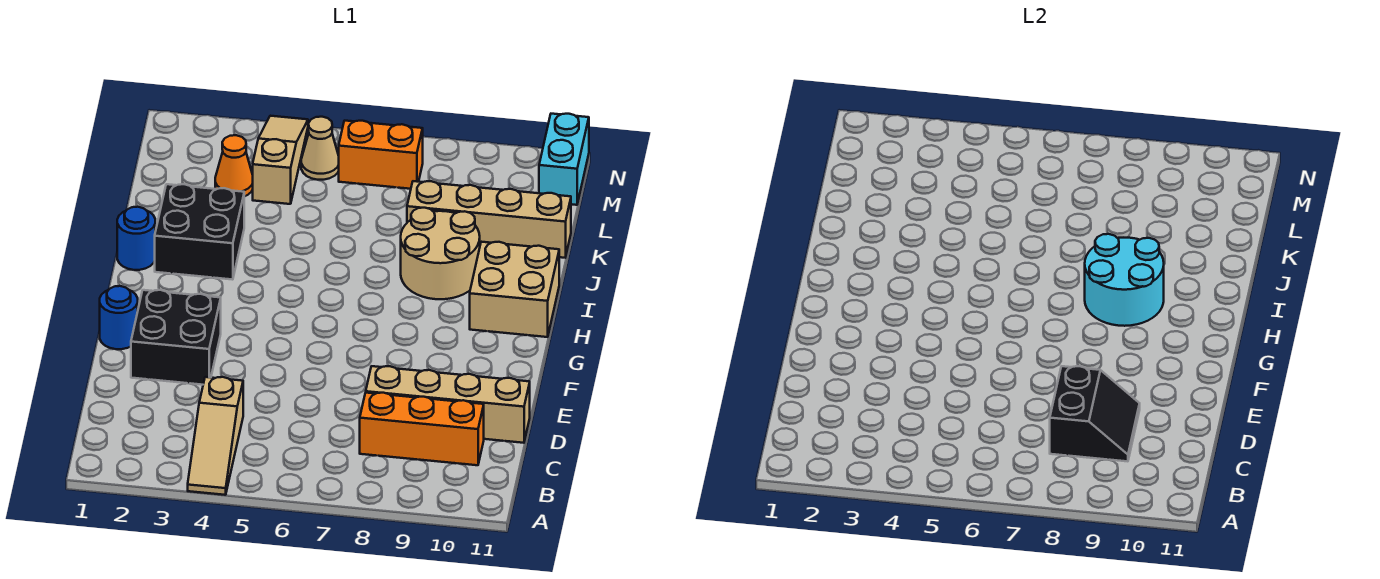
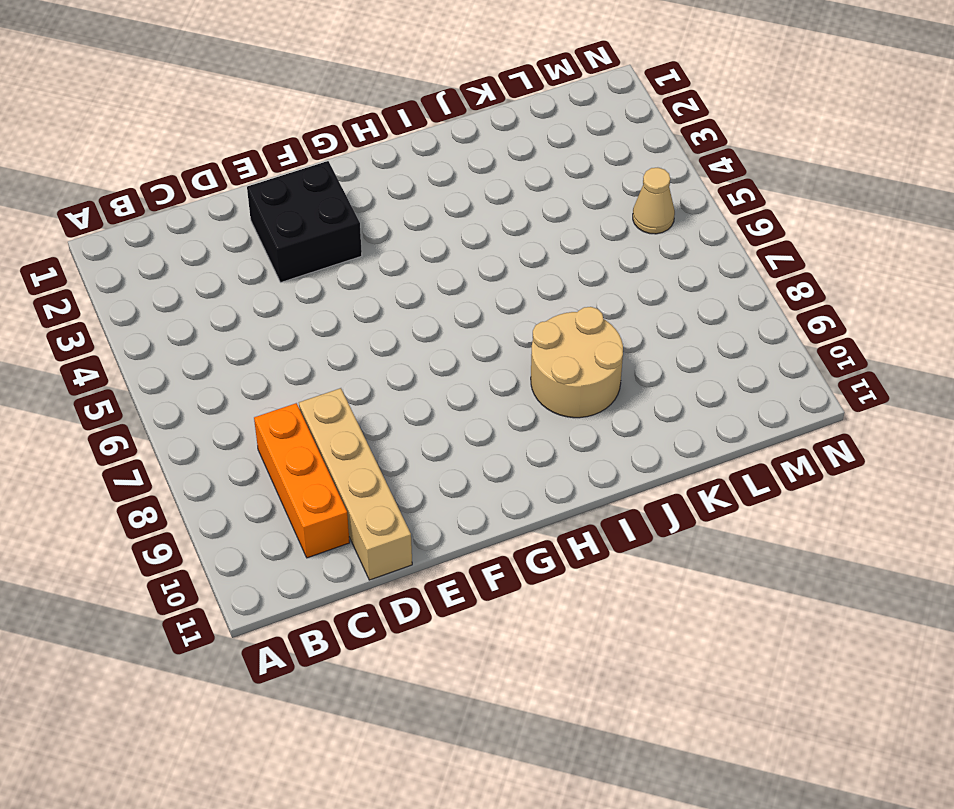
none -> tan slope A4:C4 level 1 top C
none -> blue round brick F1 level 1
none -> tan brick H10:I11 level 1

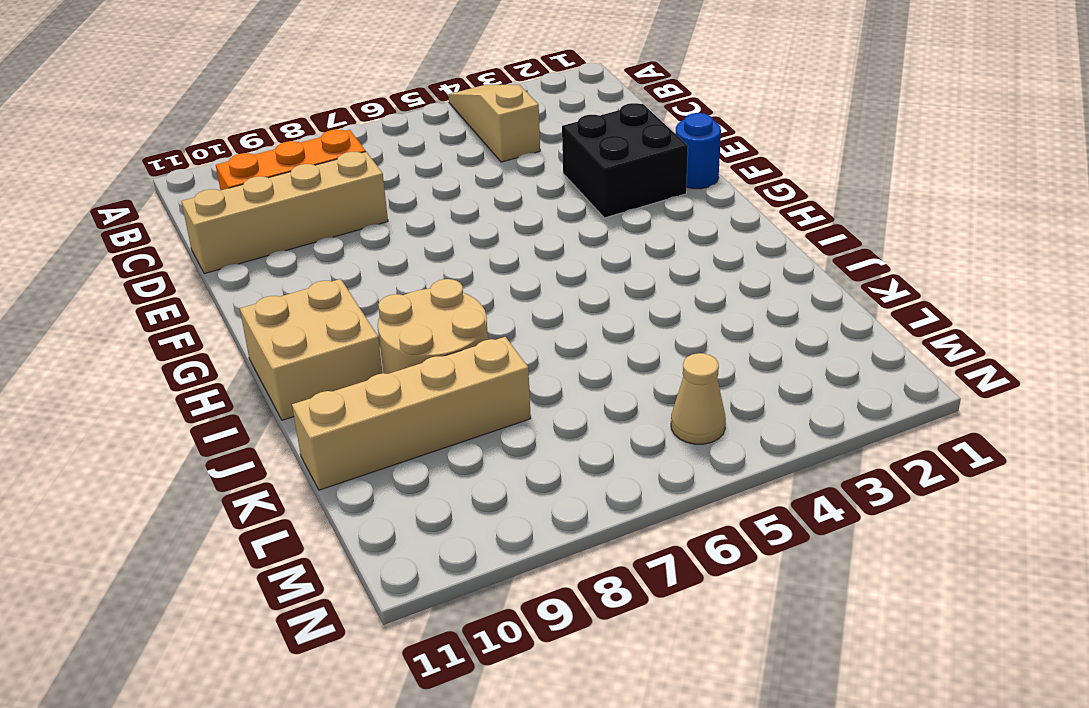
none -> blue round brick I1 level 1
none -> black brick I2:J3 level 1
none -> orange cone L3 level 1

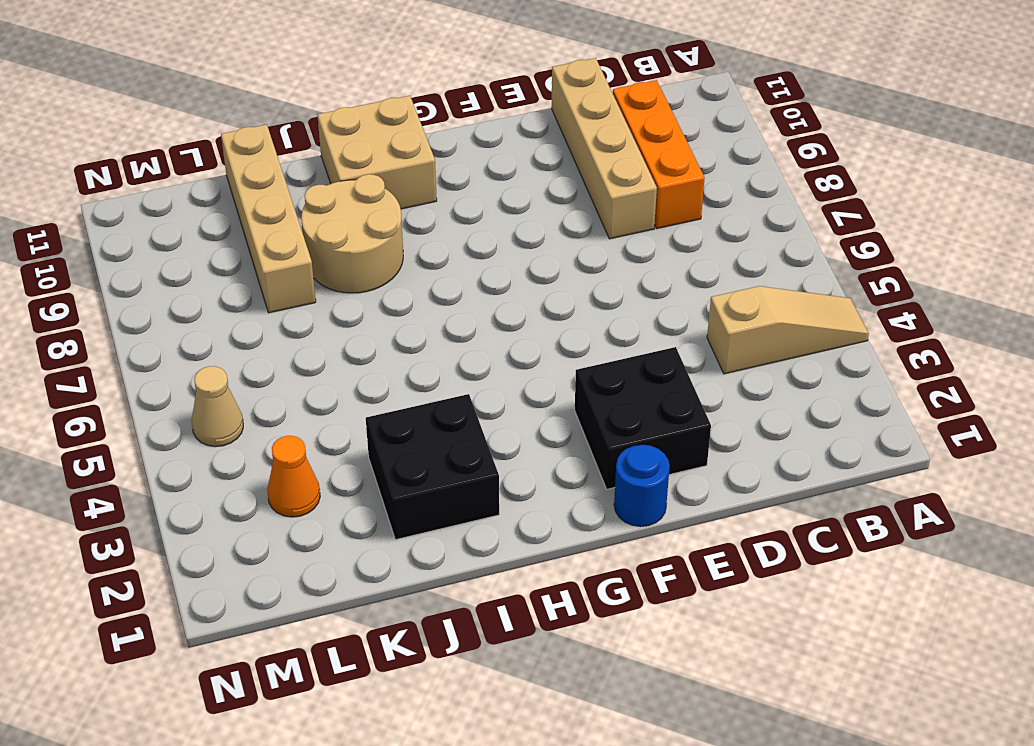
none -> blue round brick I1 level 1
none -> tan slope L4:N4 level 1 top L
none -> orange brick M6:M7 level 1

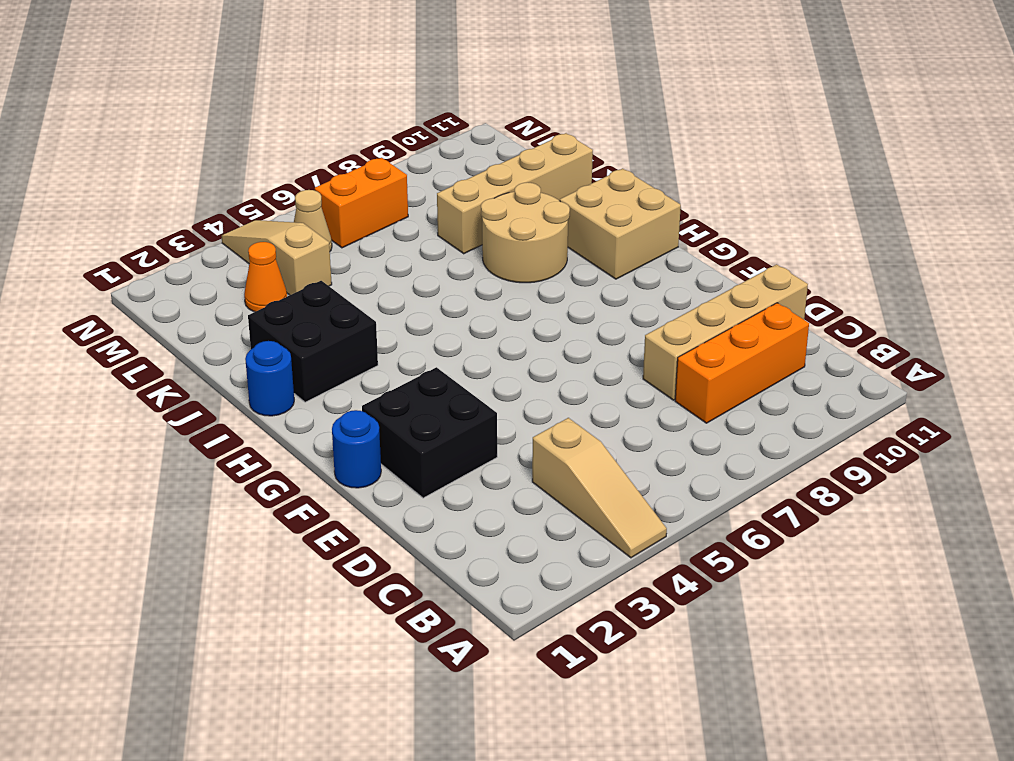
none -> cyan brick M11:N11 level 1
none -> black slope C8:D9 level 2 top 8
none -> cyan round brick H8:I9 level 2

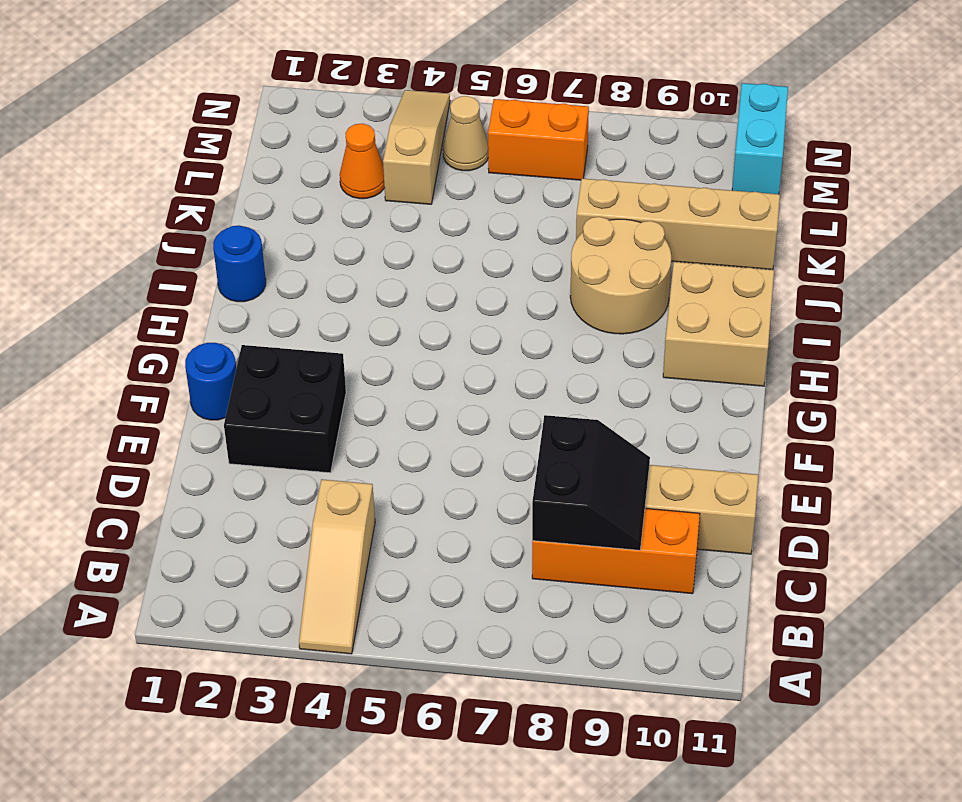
none -> black brick I2:J3 level 1
none -> cyan round brick H8:I9 level 2

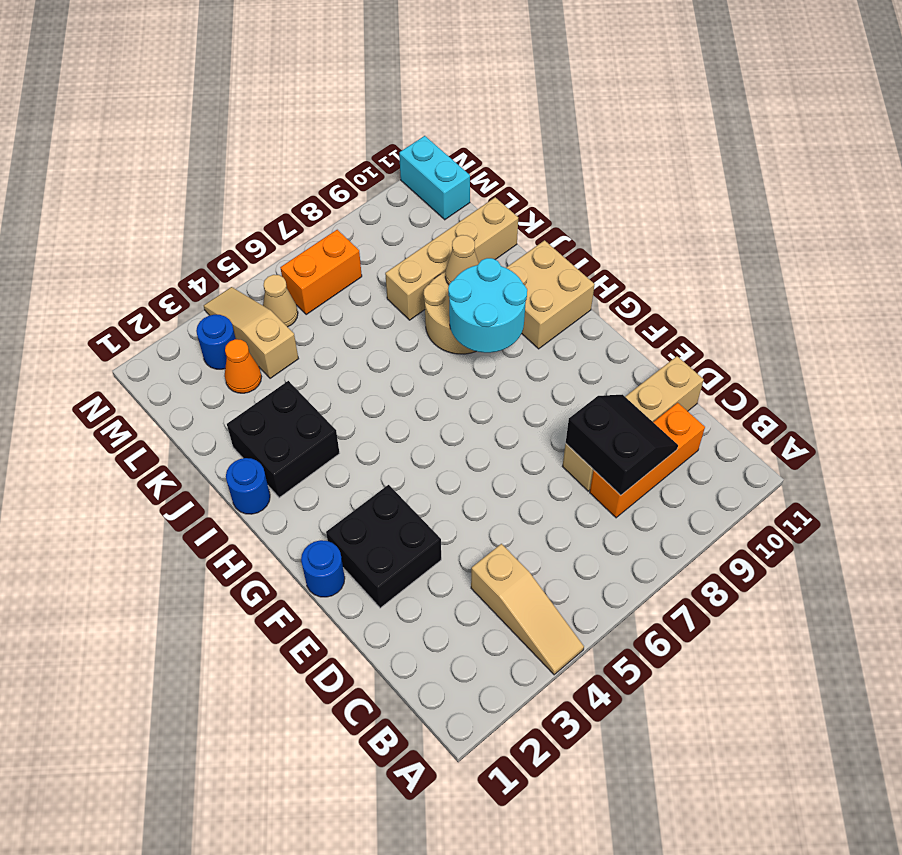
tan cone J9 level 2 -> none
blue round brick M3 level 1 -> none

